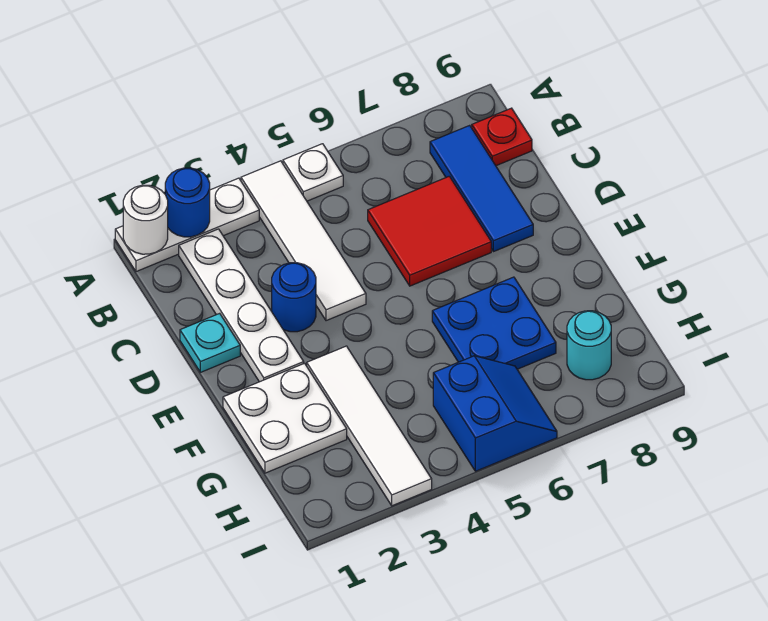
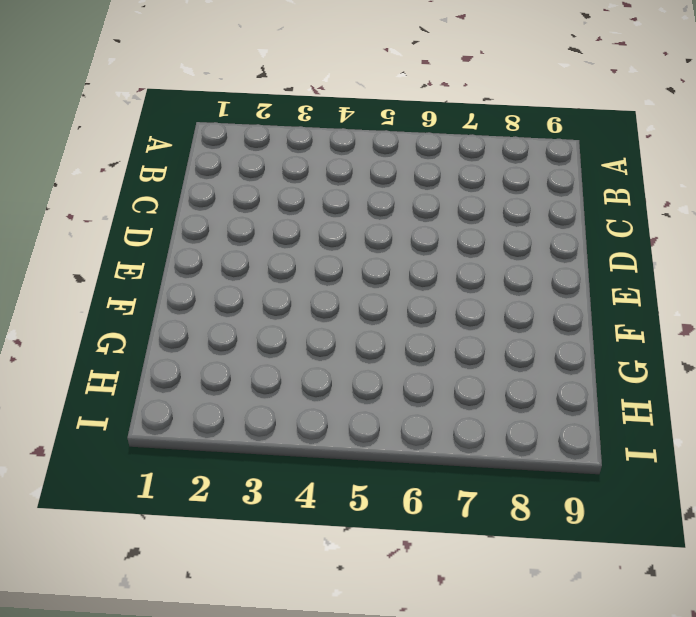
none -> white plate A1:A3 level 1
none -> white tile A4:D4 level 1
none -> white plate A5 level 1

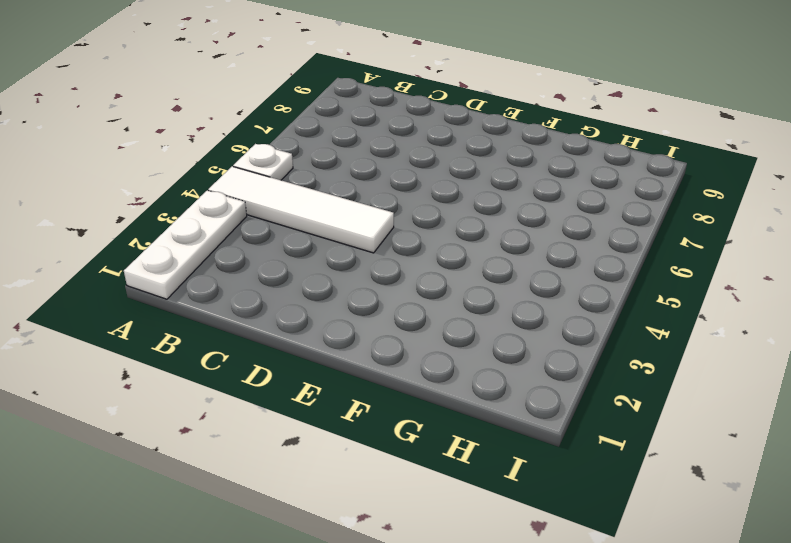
none -> white plate B2:E2 level 1
none -> blue tile B8:D8 level 1
none -> red plate B9 level 1

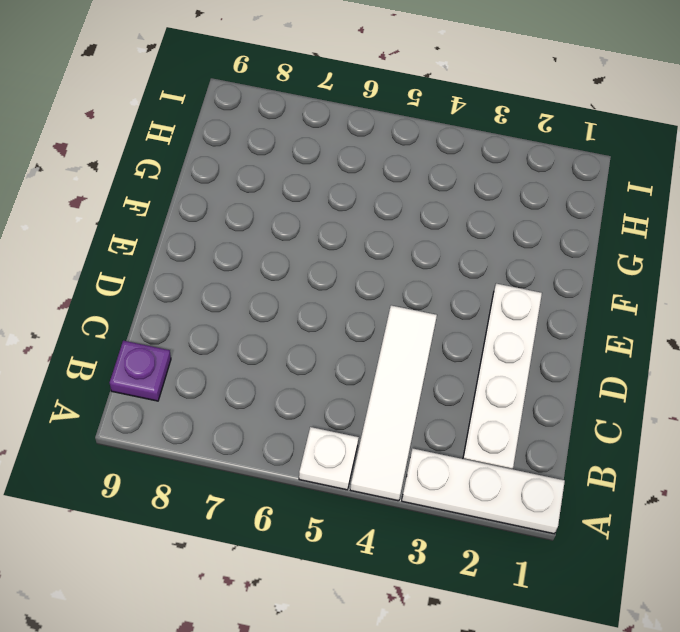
purple plate B9 level 1 -> red plate B9 level 1
none -> blue tile B8:D8 level 1
none -> red tile C6:D7 level 1
none -> cyan plate D1 level 1

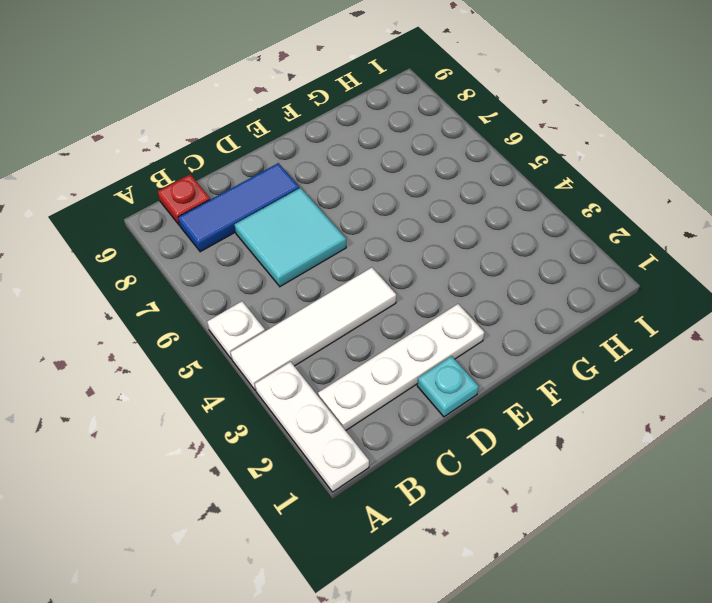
cyan tile C6:D7 level 1 -> red tile C6:D7 level 1
none -> blue round brick D3 level 1
none -> white plate F1:G2 level 1
none -> white tile F3:I3 level 1

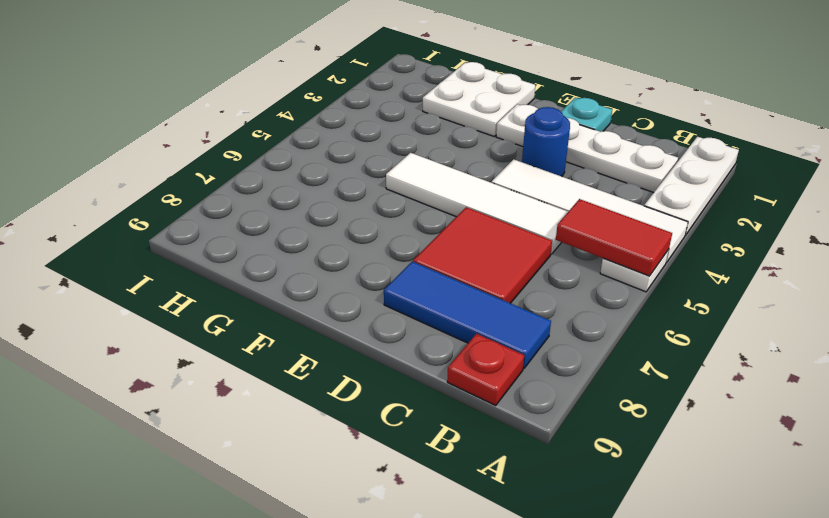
red tile A5:B5 level 2 -> none
white tile C5:F5 level 1 -> white tile F3:I3 level 1
none -> blue plate F6:G7 level 1
none -> blue slope H5:I6 level 1 top 5
none -> cyan round brick H8 level 1

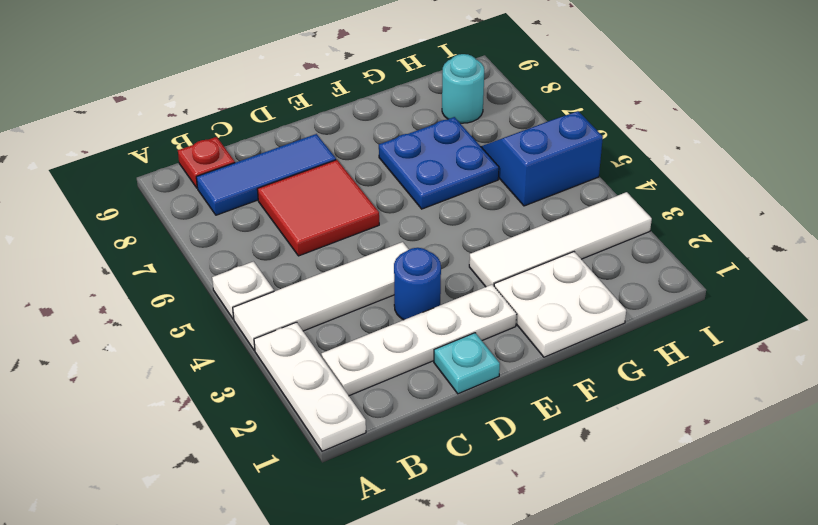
none -> white round brick A1 level 2
none -> blue round brick A2 level 2

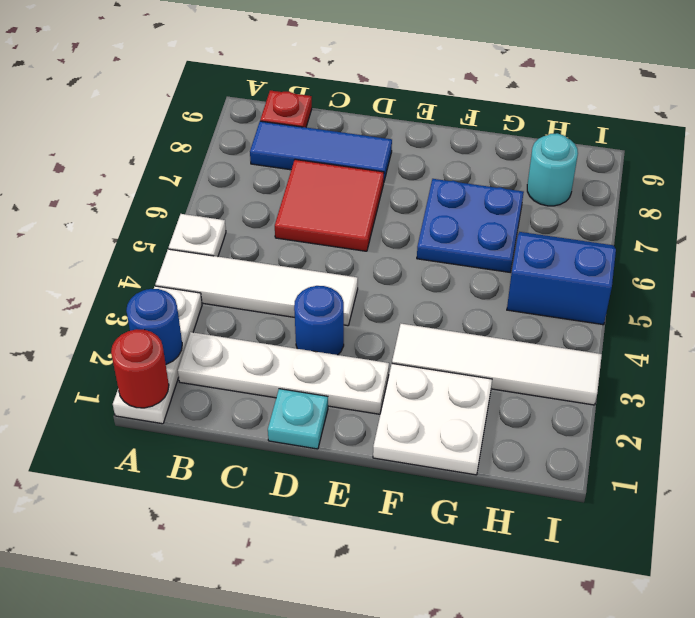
red round brick A1 level 2 -> white round brick A1 level 2

